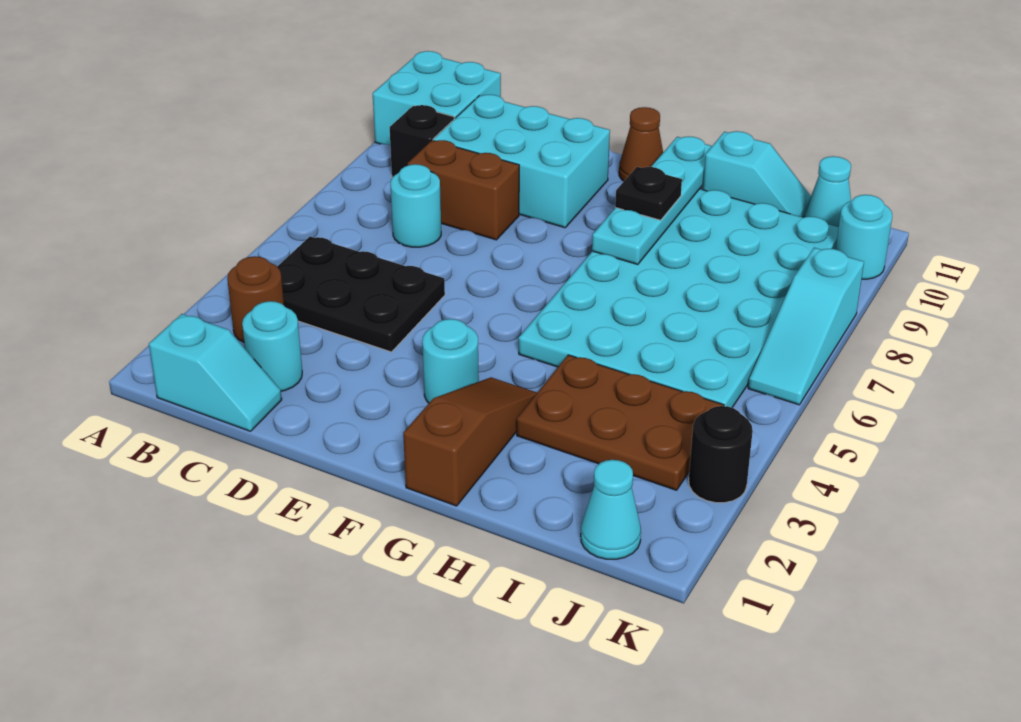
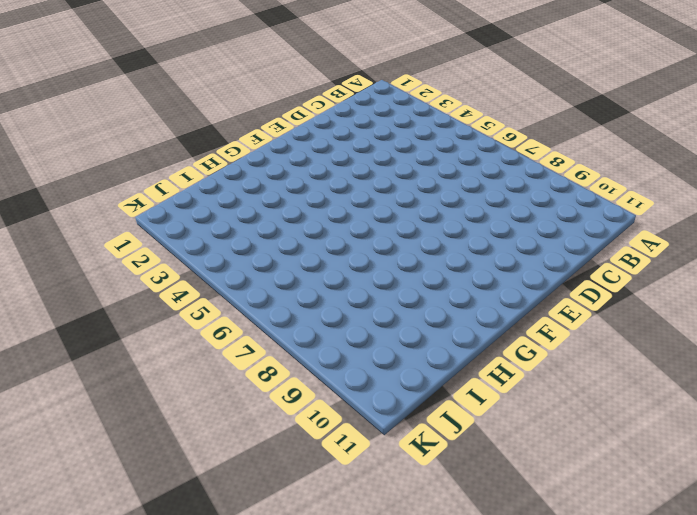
none -> cyan brick A10:B11 level 1
none -> cyan slope B1:C1 level 1 top B
none -> brown round brick B3 level 1

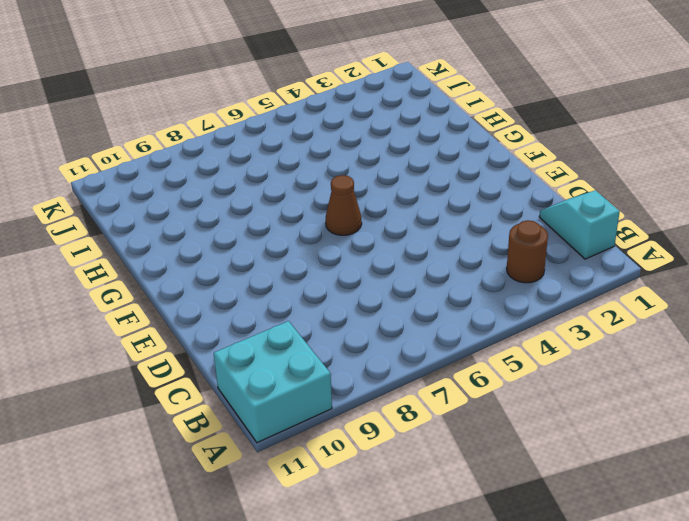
brown cone F6 level 1 -> brown cone F11 level 1
none -> black plate B4:D5 level 1
none -> black brick B9 level 1
none -> cyan round brick C2 level 1

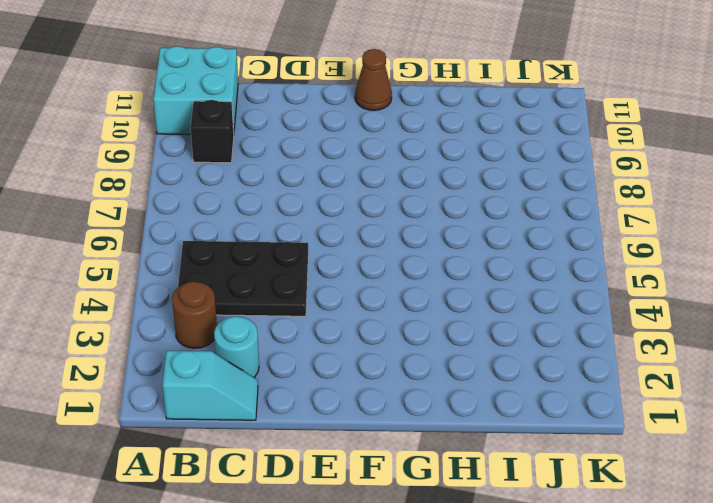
none -> cyan round brick C7 level 1
none -> brown brick C8:D8 level 1
none -> cyan brick C9:E10 level 1

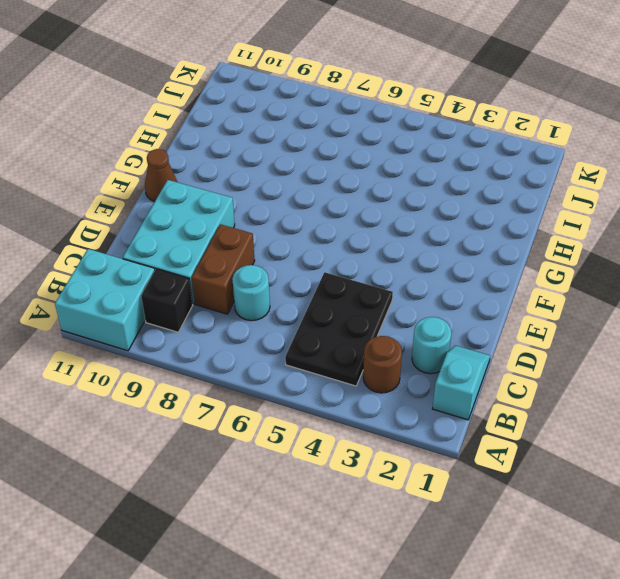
none -> cyan round brick F3 level 1
none -> brown slope G1:G3 level 1 top 1
none -> cyan plate G5:J10 level 1

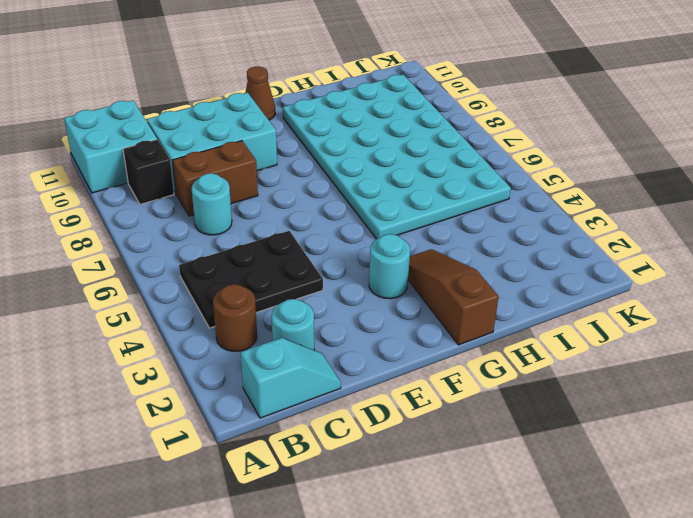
none -> brown plate H3:J4 level 1
none -> cyan slope H11:I11 level 1 top H
none -> cyan cone J1 level 1

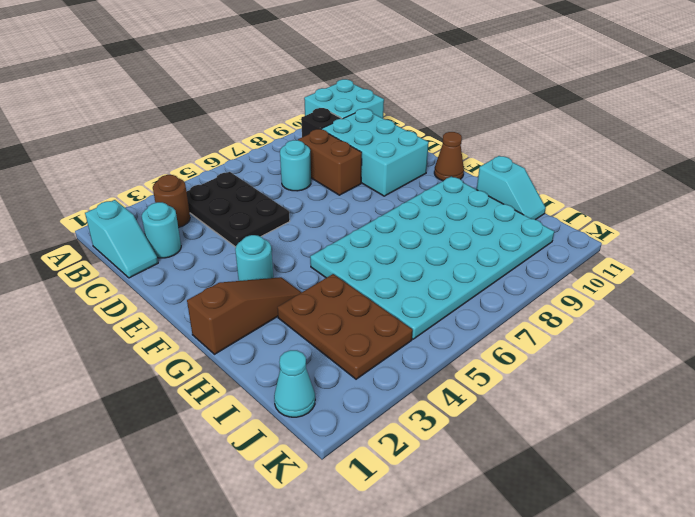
none -> cyan cone J11 level 1
none -> black round brick K3 level 1
none -> cyan slope K6:K8 level 1 top 8

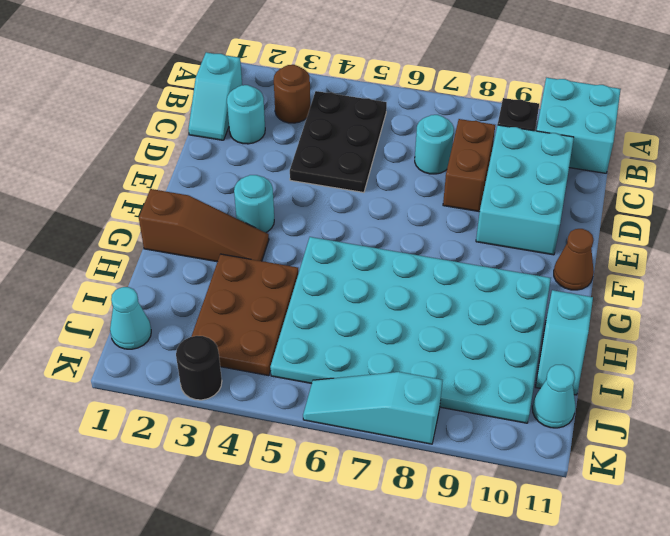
none -> cyan round brick K10 level 1
none -> cyan plate G8:G11 level 2
none -> black plate G9 level 3

